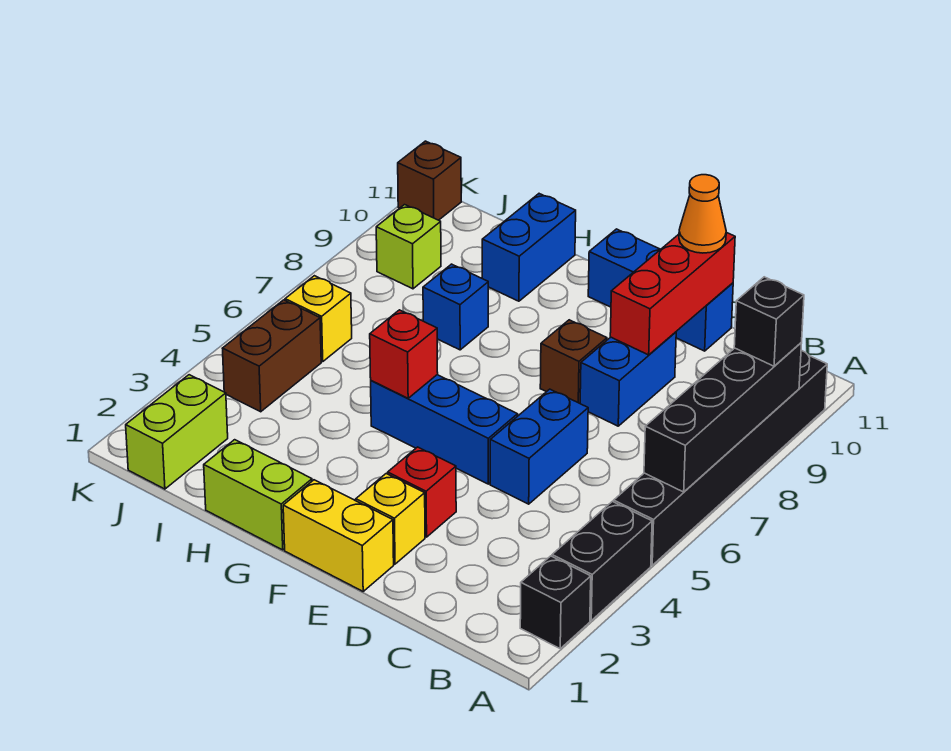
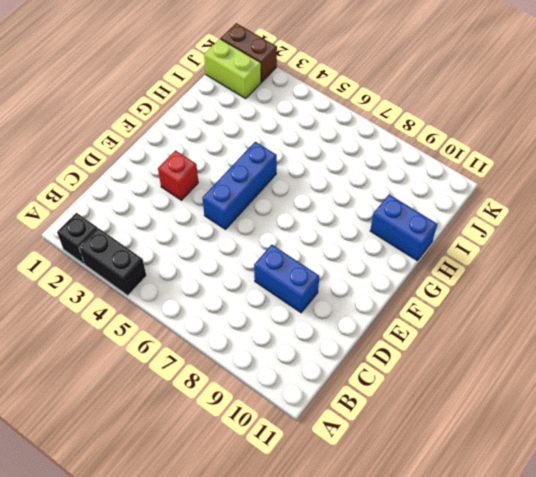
brown brick K1:K2 level 1 -> brown brick J4:J5 level 1
none -> black brick A5:A10 level 1
none -> blue brick D5:D6 level 1
none -> blue brick D11:F11 level 1

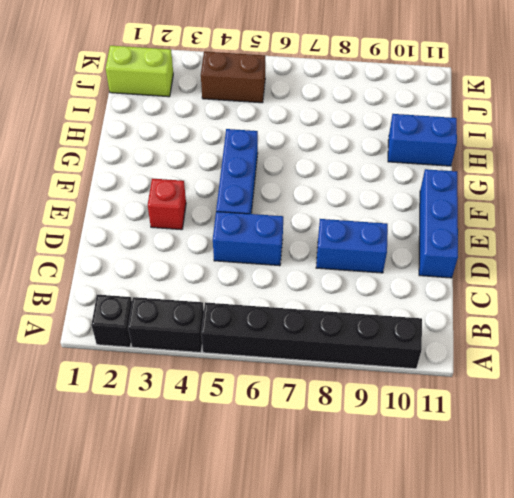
none -> yellow brick E1:F1 level 1
none -> yellow brick E2 level 1
none -> brown brick E8 level 1

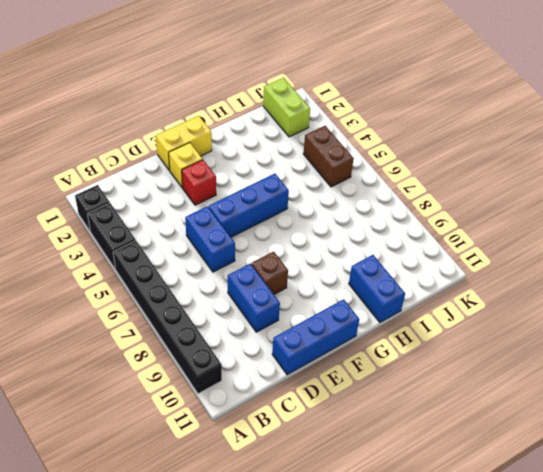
none -> lime brick G1:H1 level 1
none -> blue brick H8 level 1
none -> yellow brick J6 level 1

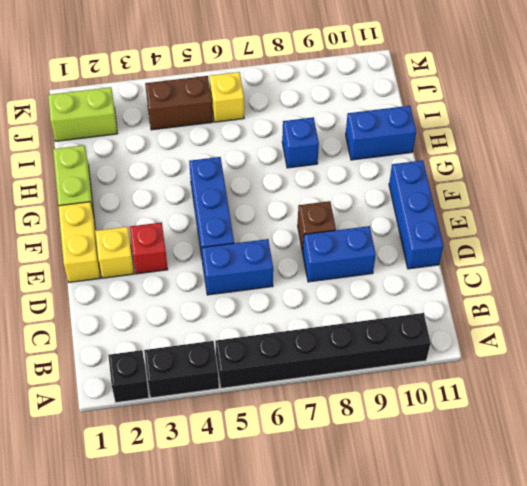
none -> lime brick J9 level 1
none -> brown brick K11 level 1
none -> black brick A6:A9 level 2

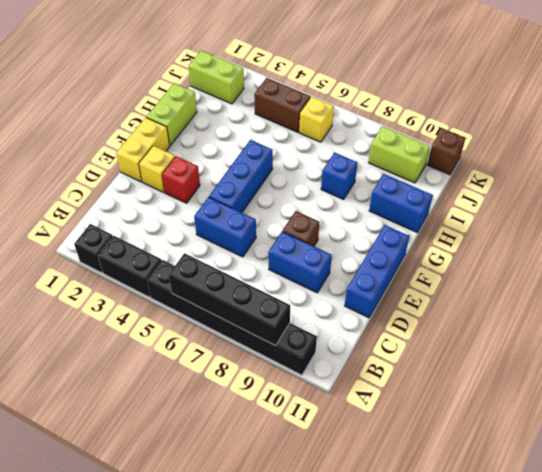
lime brick J9:J10 level 1 -> lime brick J9 level 1
none -> red brick D9:D11 level 2
none -> red brick G5 level 2
none -> black brick A9 level 3

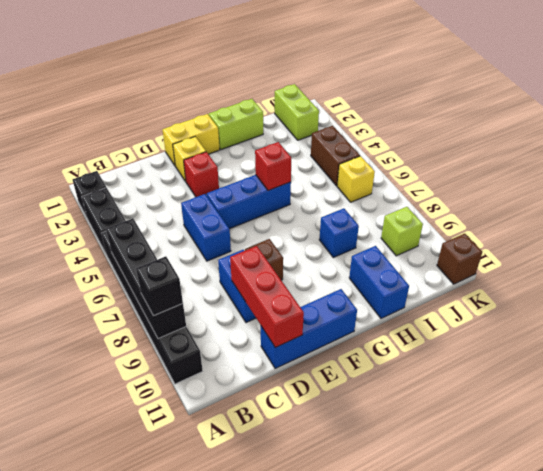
none -> orange cone D11 level 3

